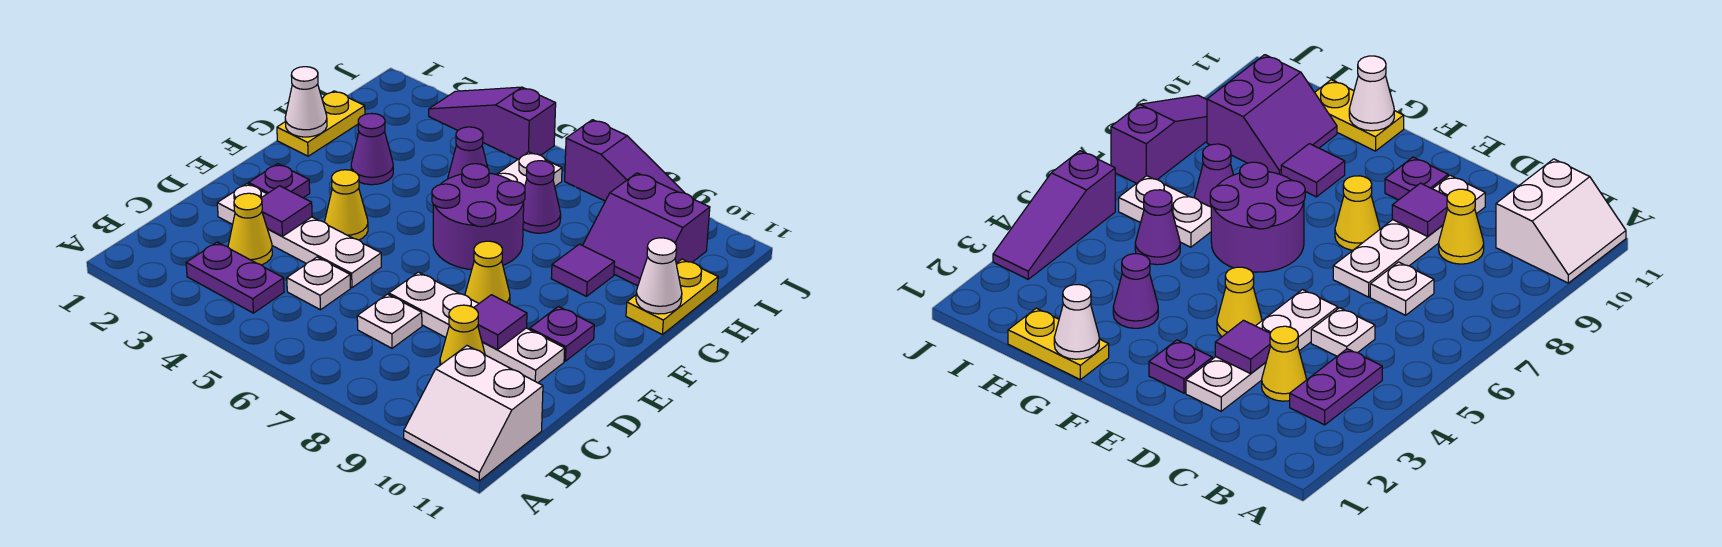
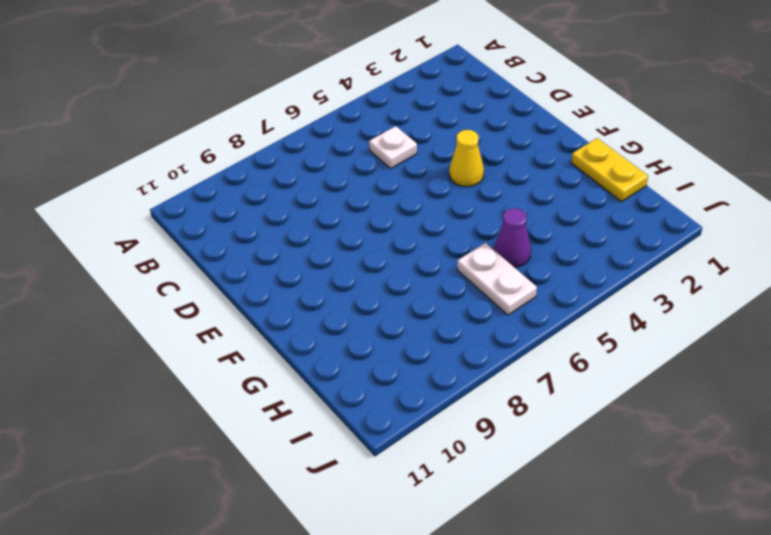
none -> white slope A10:B11 level 1 top B
none -> purple plate B3:B4 level 1
none -> yellow cone C3 level 1

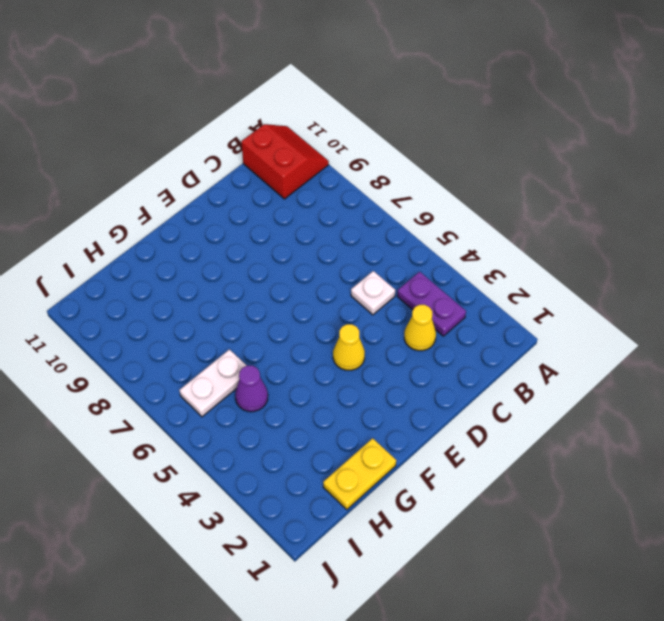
red slope A10:B11 level 1 top B -> white slope A10:B11 level 1 top B
none -> white plate C7 level 1
none -> yellow cone C9 level 1
none -> white plate D2:D5 level 1

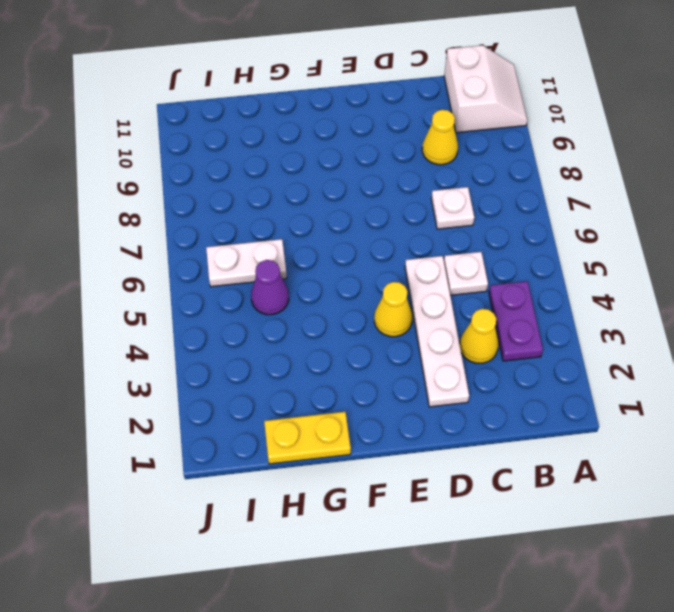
none -> white plate D7:D10 level 1
none -> purple plate E2 level 1
none -> yellow cone E8 level 1

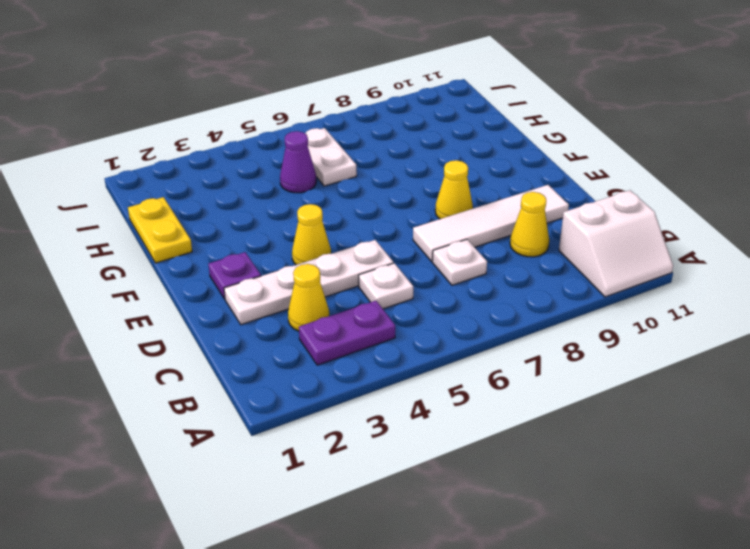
white tile D7:D10 level 1 -> white plate D7:D10 level 1
none -> purple plate E10 level 1
none -> purple round brick F6:G7 level 1
none -> purple cone G3 level 1

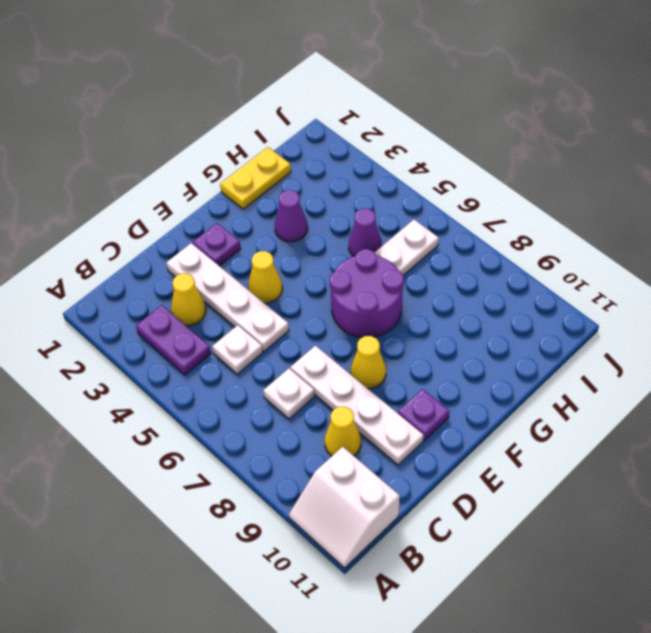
none -> purple tile G9 level 1
none -> yellow plate G11:H11 level 1
none -> purple cone H7 level 1

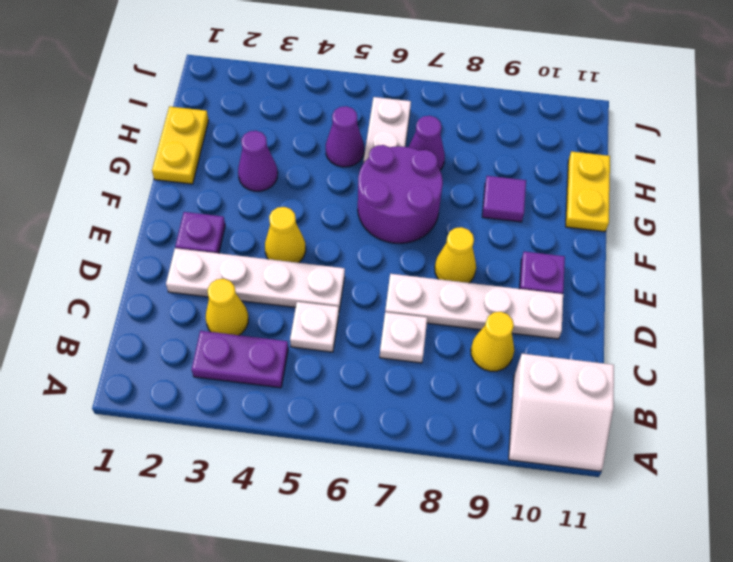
none -> purple slope H9:I10 level 1 top I
none -> purple slope J3:J5 level 1 top 5
none -> purple slope J7:J9 level 1 top 7

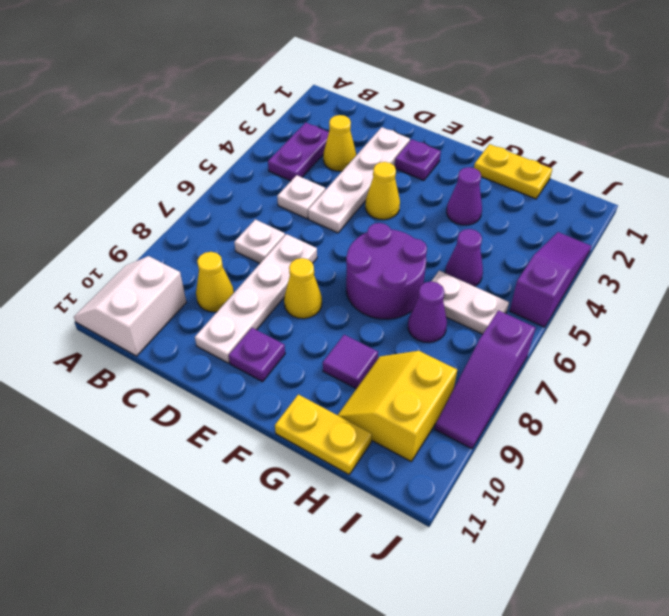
yellow slope H9:I10 level 1 top I -> purple slope H9:I10 level 1 top I
none -> purple tile D3 level 2
none -> purple tile D9 level 2
none -> white cone G1 level 2

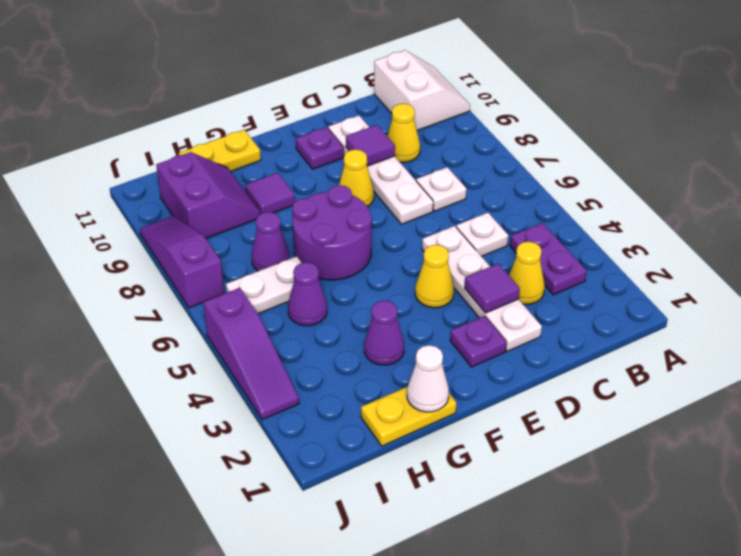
none -> white cone G11 level 2

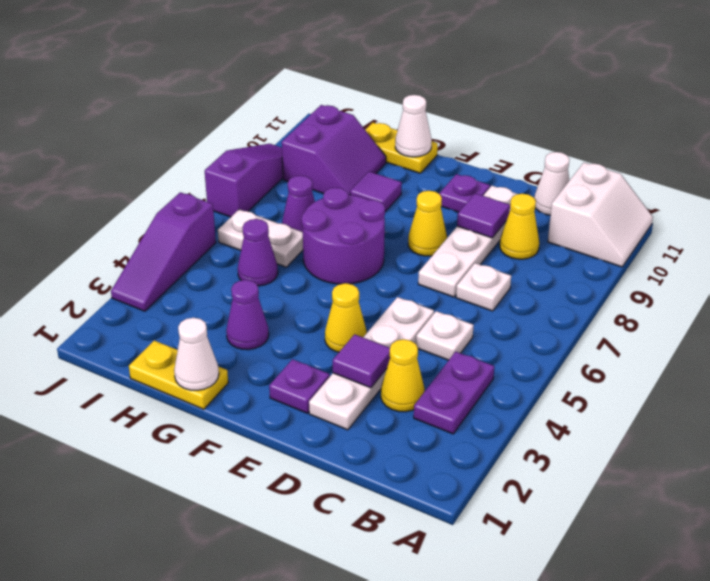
white cone C11 level 1 -> none

